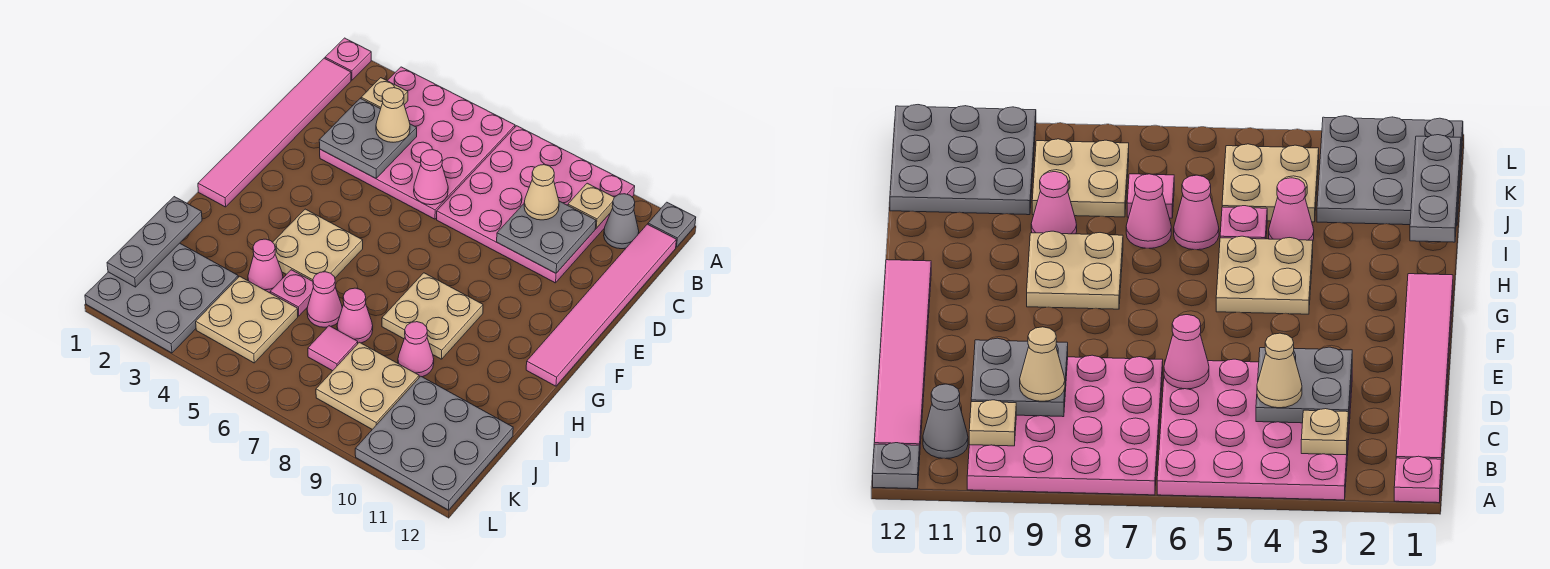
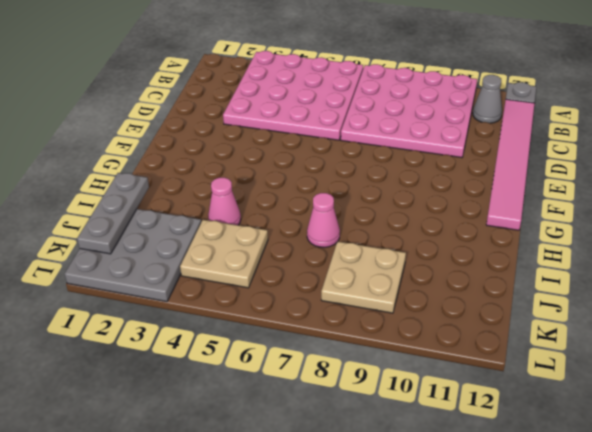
none -> pink plate A1 level 1
none -> pink tile B1:G1 level 1
none -> tan plate G4:H5 level 1

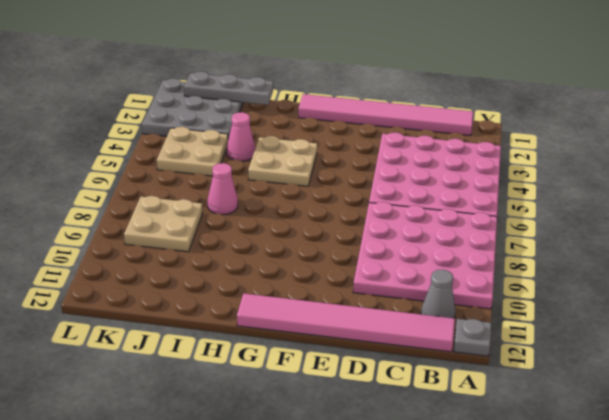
none -> pink plate A1 level 1
none -> tan plate G8:H9 level 1
none -> pink plate I5 level 1

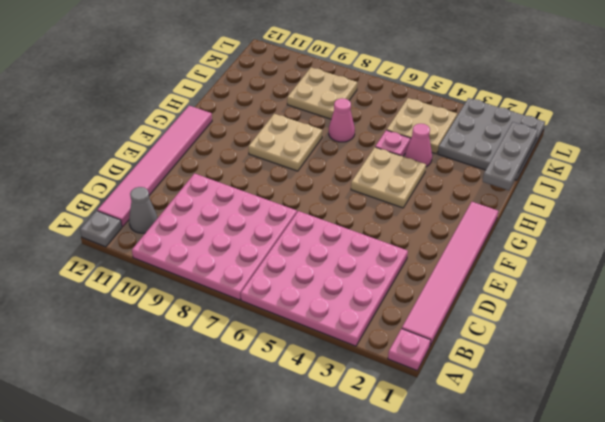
none -> pink cone I6 level 1
none -> pink cone I9 level 1
none -> pink tile J7 level 1

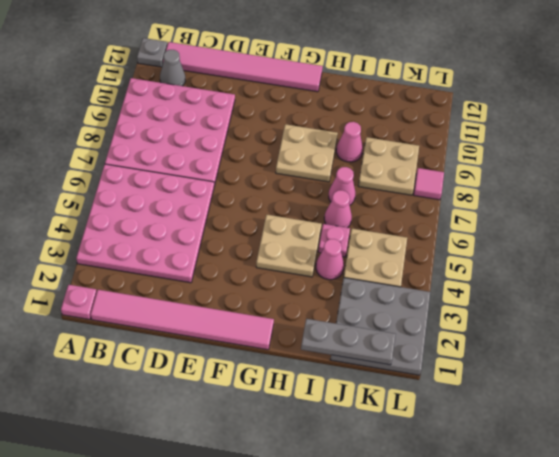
pink tile L8 level 1 -> pink tile J7 level 1
none -> grey plate J10:L12 level 1
none -> tan plate B3 level 2
none -> tan plate B10 level 2

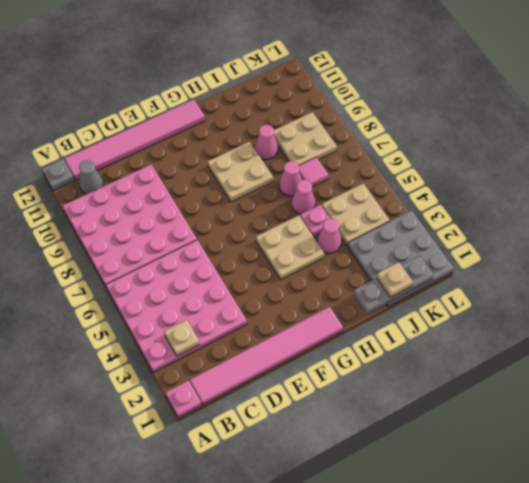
tan plate J1 level 3 -> tan plate B10 level 2
none -> grey plate J10:L12 level 1
none -> grey plate C3:D4 level 2
none -> grey plate C9:D10 level 2

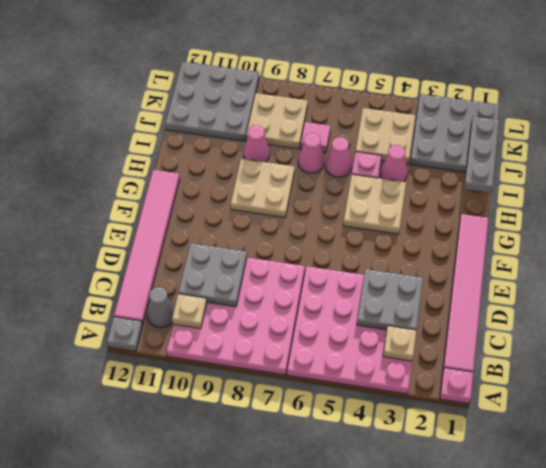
none -> pink cone D6 level 2
none -> tan cone C4 level 3
none -> tan cone C9 level 3

